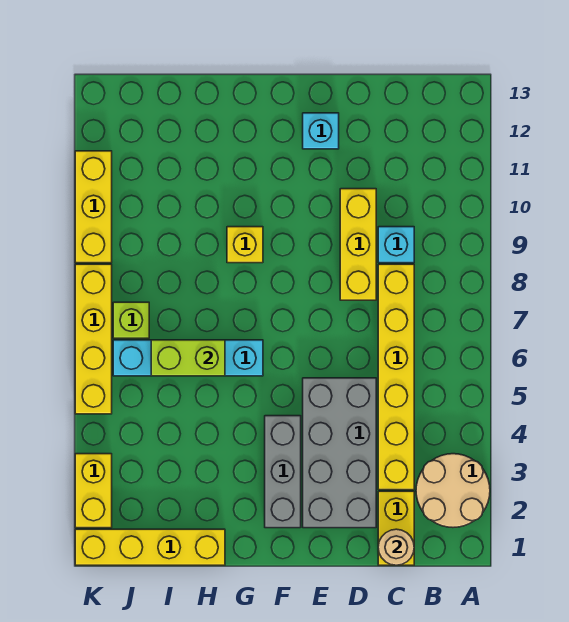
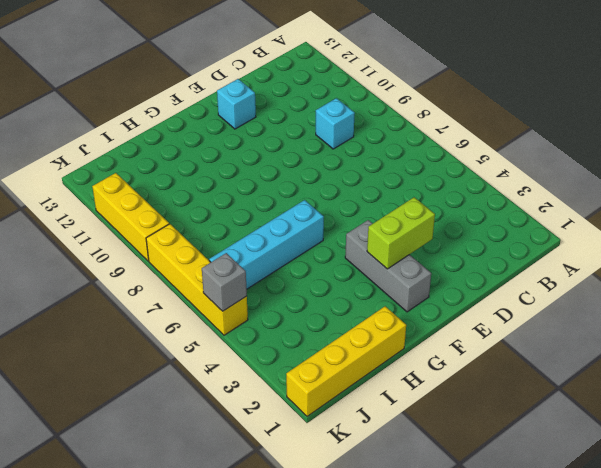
lime brick E3:F3 level 2 -> lime brick H6:I6 level 2
grey brick K5 level 2 -> none
none -> tan round brick A2:B3 level 1
none -> yellow brick C1:C2 level 1
none -> yellow brick C3:C8 level 1

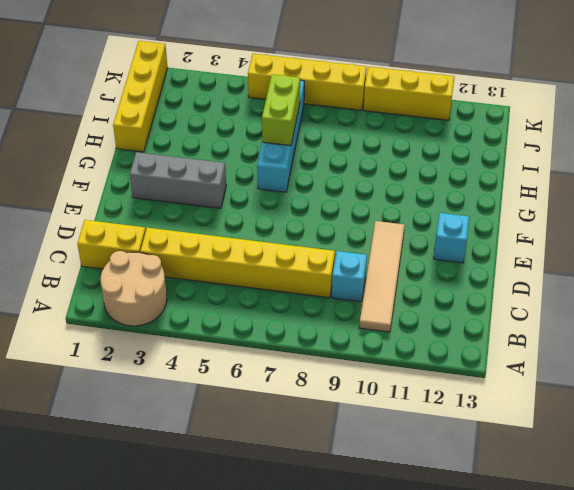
tan tile B10:E10 level 1 -> yellow brick D8:D10 level 1
none -> grey brick D2:E5 level 1
none -> yellow brick G9 level 1
none -> lime brick J7 level 1

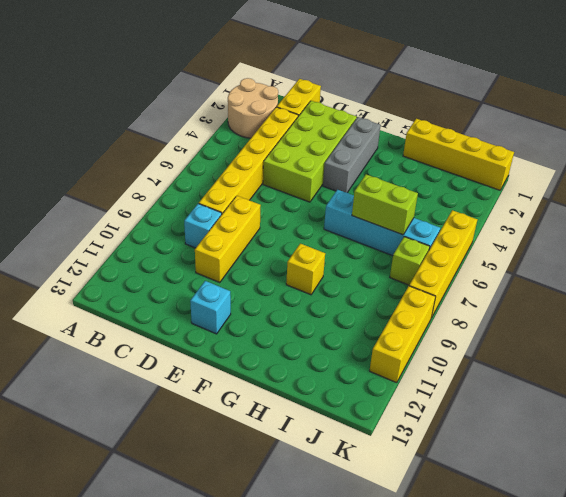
lime brick D2:E5 level 1 -> grey brick D2:E5 level 1
none -> yellow brick K2:K3 level 1
none -> tan round brick C1 level 2

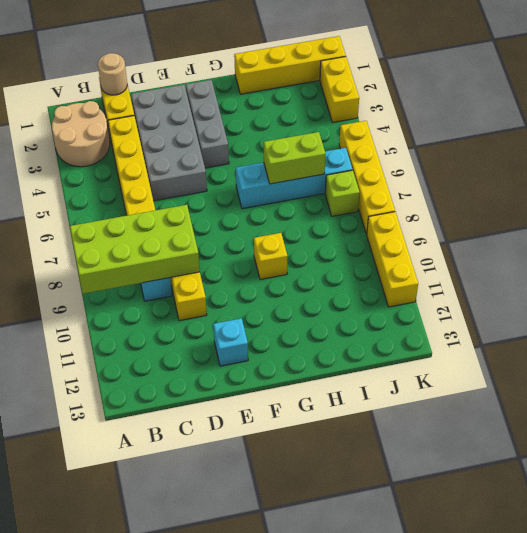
lime brick A8:D9 level 2 -> none

